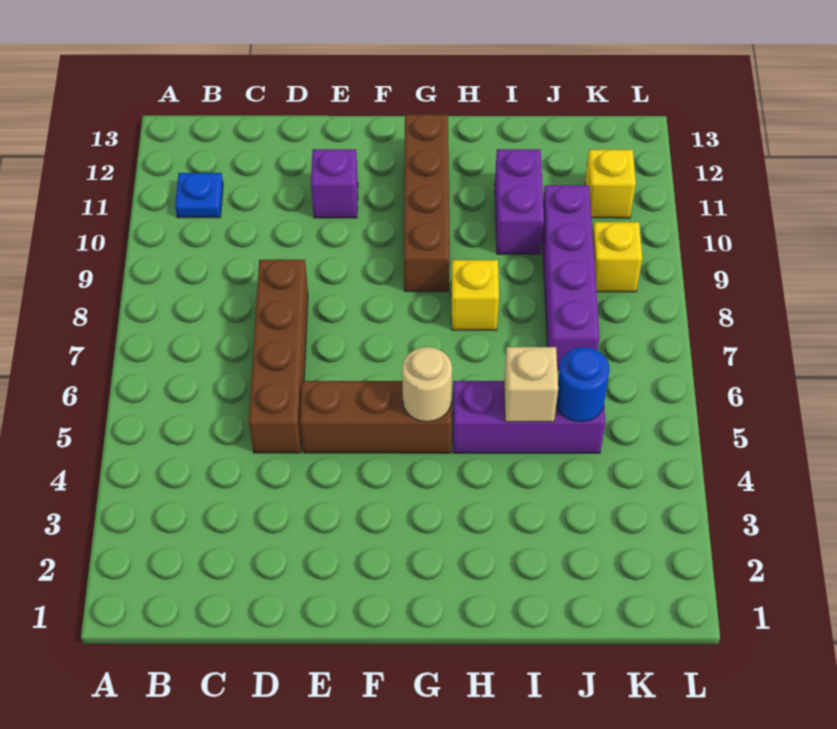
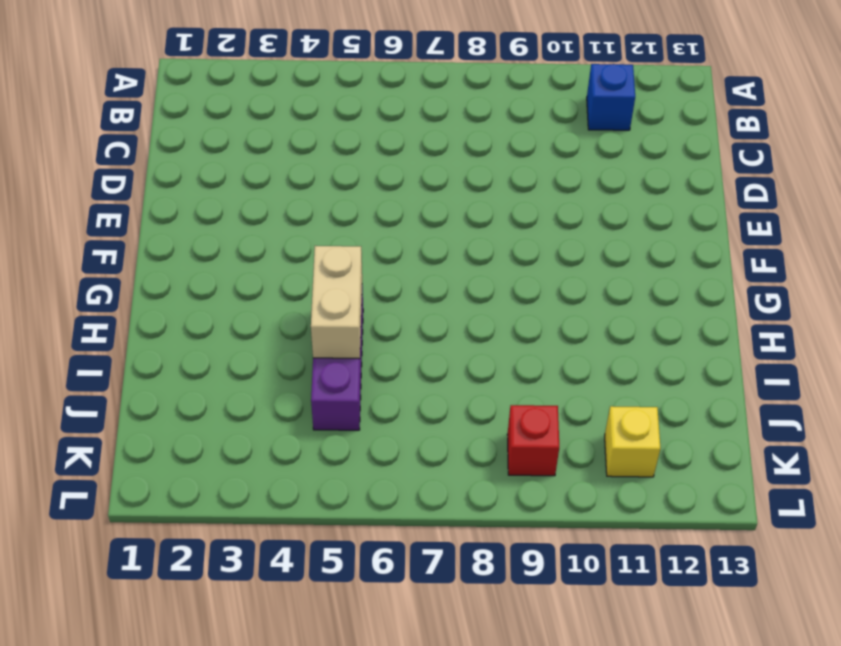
blue brick B11 level 1 -> blue plate B11 level 1
tan brick H5:I5 level 2 -> tan brick I5 level 2
red brick K9 level 1 -> yellow brick K9 level 1
none -> brown brick D5:D8 level 1
none -> brown brick E5:G5 level 1
none -> purple brick E11 level 1

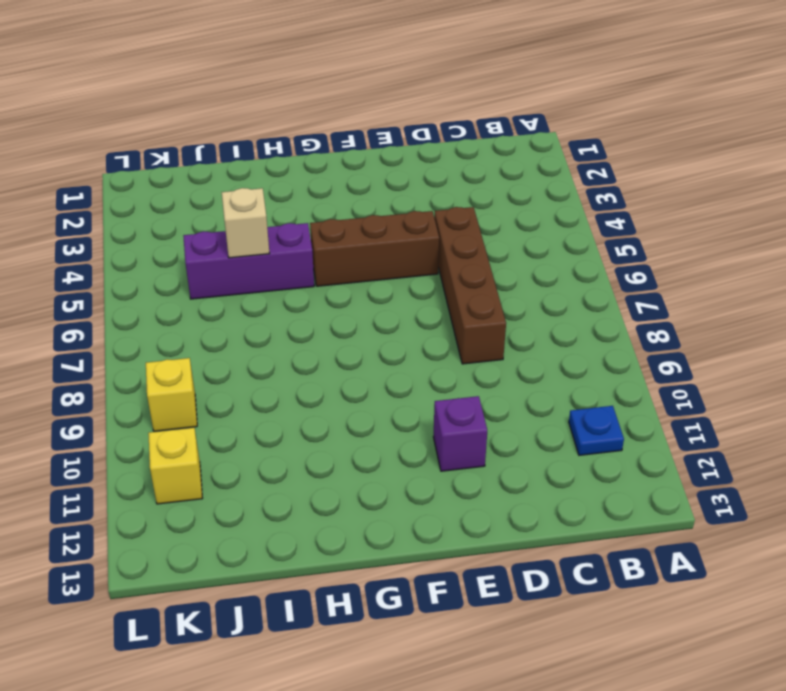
none -> brown brick G9:G12 level 1
none -> yellow brick H8 level 1
none -> purple brick I10:I11 level 1

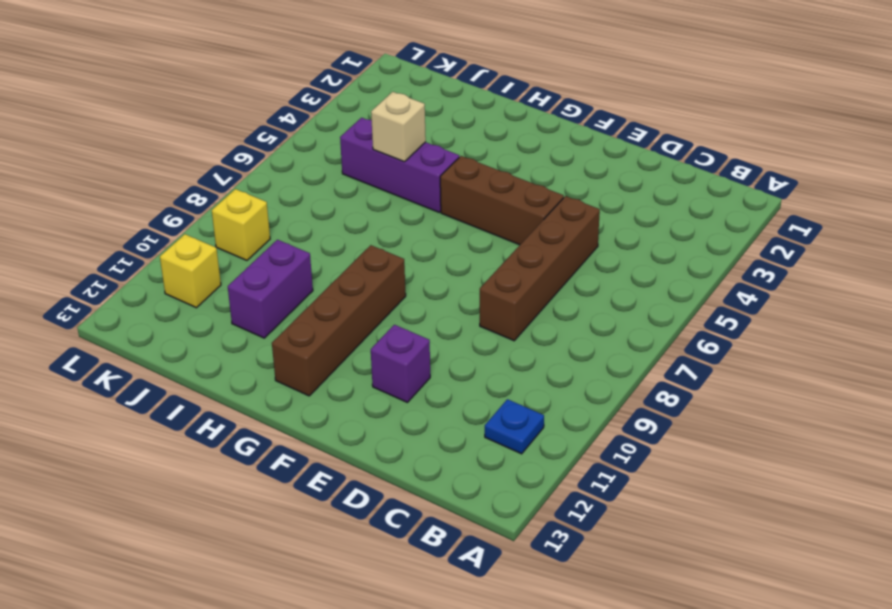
none -> yellow brick H8 level 1
none -> purple brick J7:J10 level 1
none -> tan round brick G5 level 2

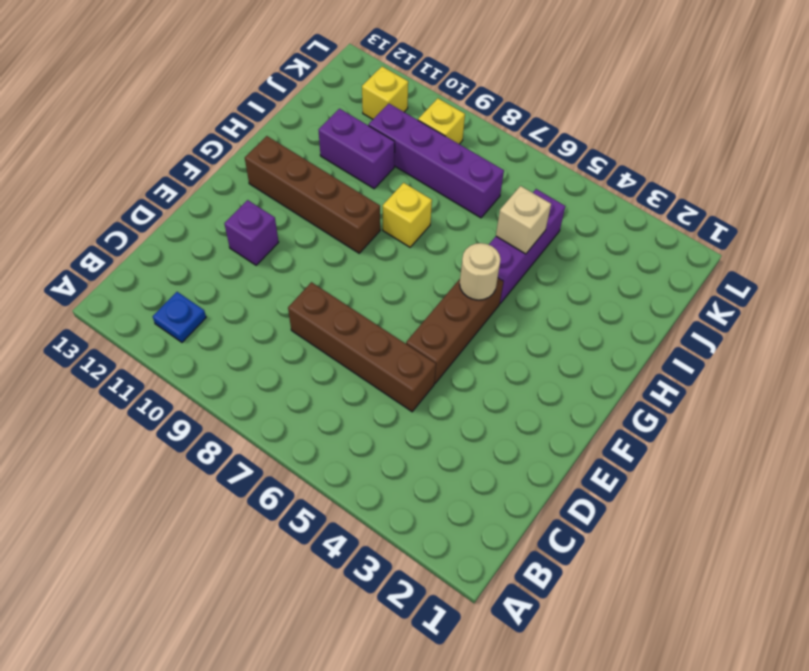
none -> blue round brick J5 level 2

